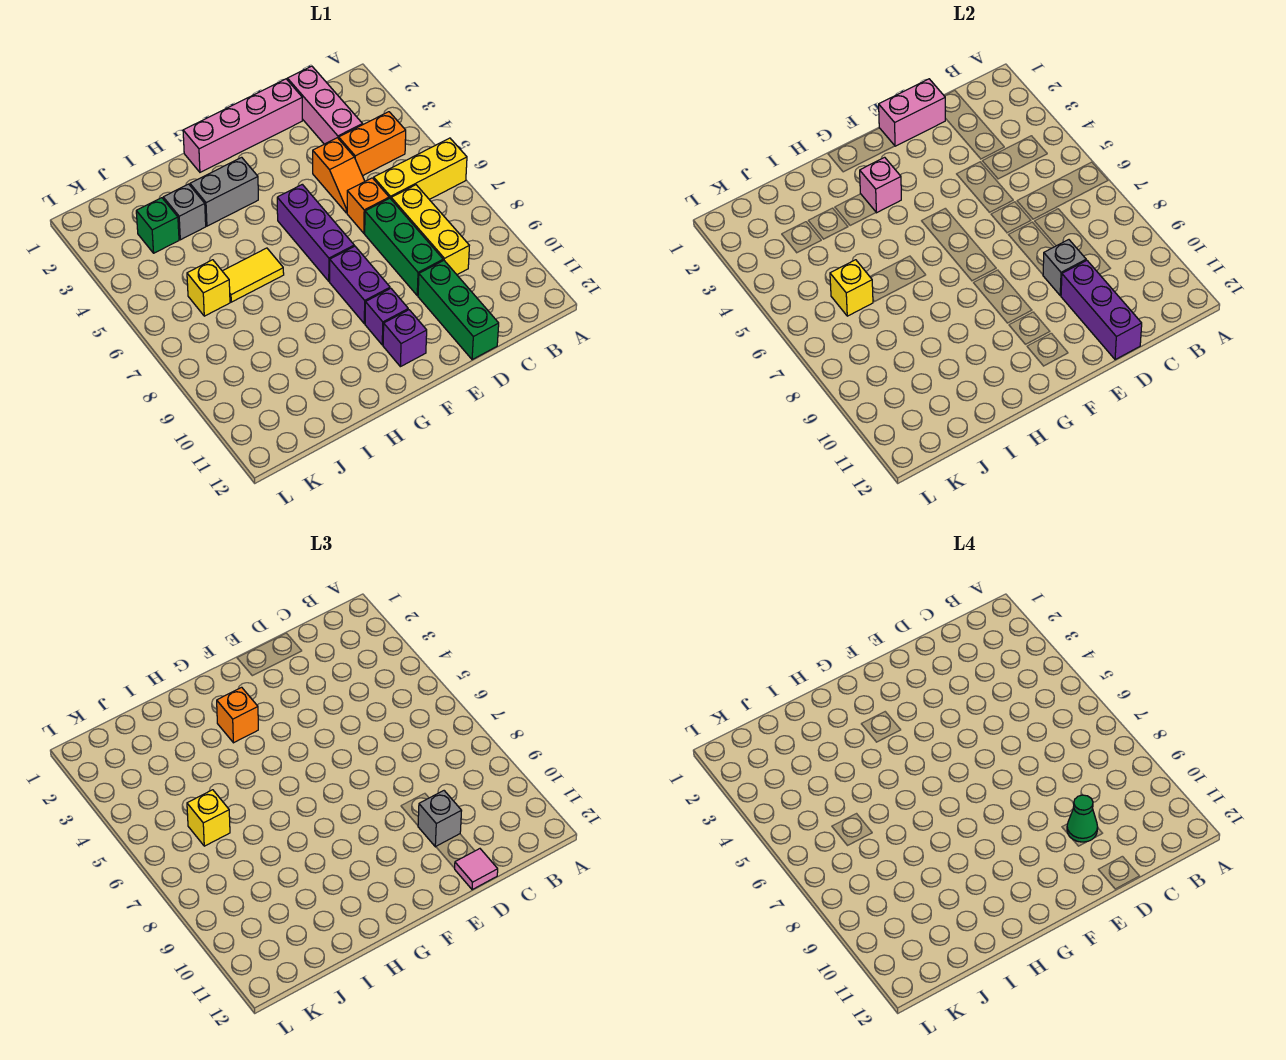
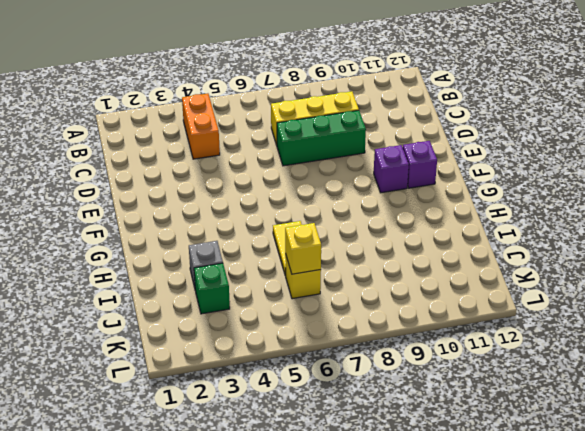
none -> yellow brick A6:C6 level 1
none -> pink brick C1:C3 level 1
none -> pink brick D1:G1 level 1

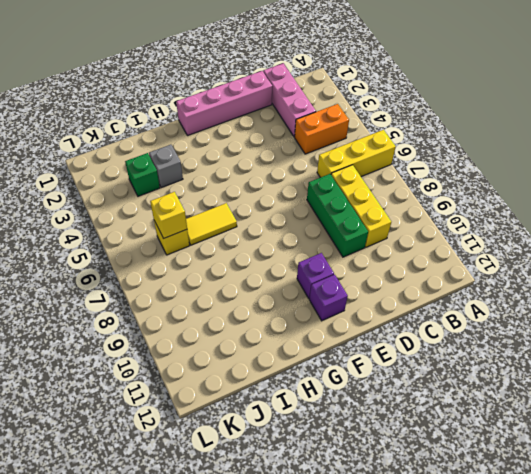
none -> orange slope D4:D5 level 1 top 4
none -> orange brick D6 level 1
none -> green brick D10:D12 level 1

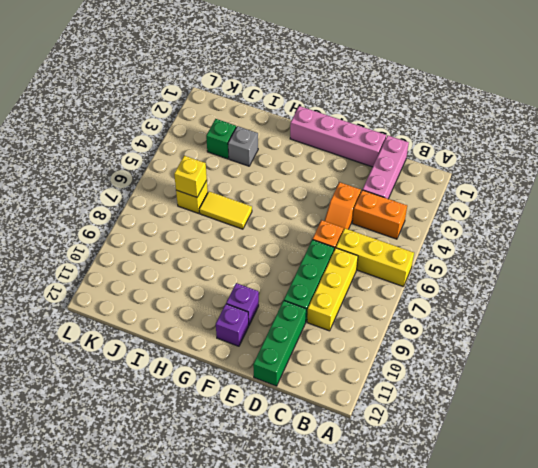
none -> purple brick F5:F7 level 1
none -> purple brick F8:F9 level 1
none -> grey brick G3:H3 level 1

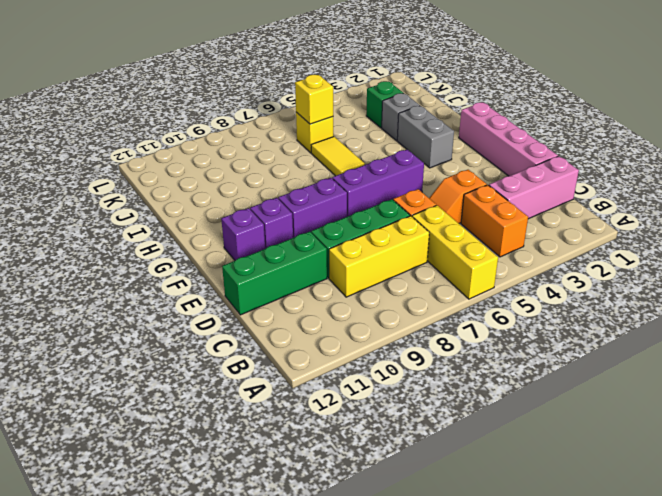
none -> pink brick D1:E1 level 2
none -> grey brick D9 level 2
none -> purple brick D10:D12 level 2

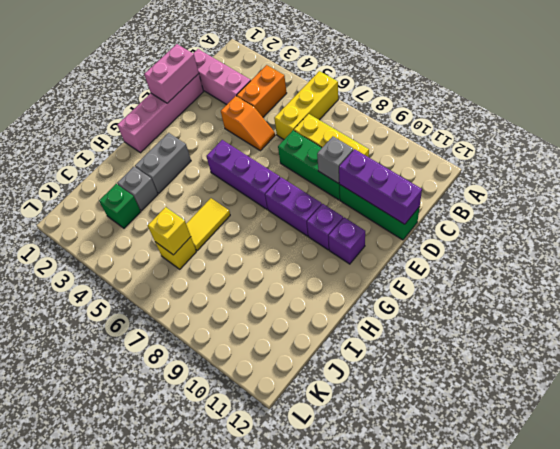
none -> orange brick D6 level 1
none -> pink brick G3 level 2
none -> grey brick D10 level 3

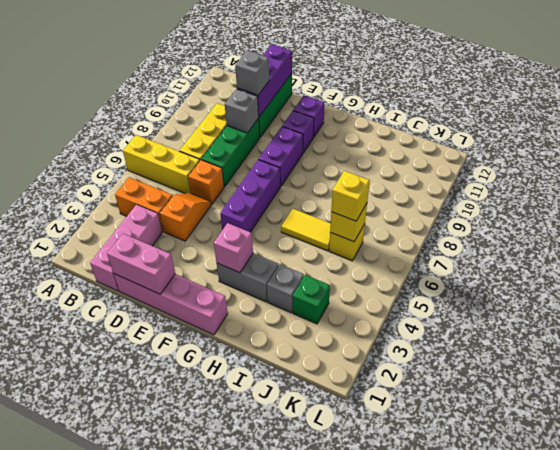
none -> pink tile D12 level 3
none -> orange brick G3 level 3
none -> green cone D10 level 4

